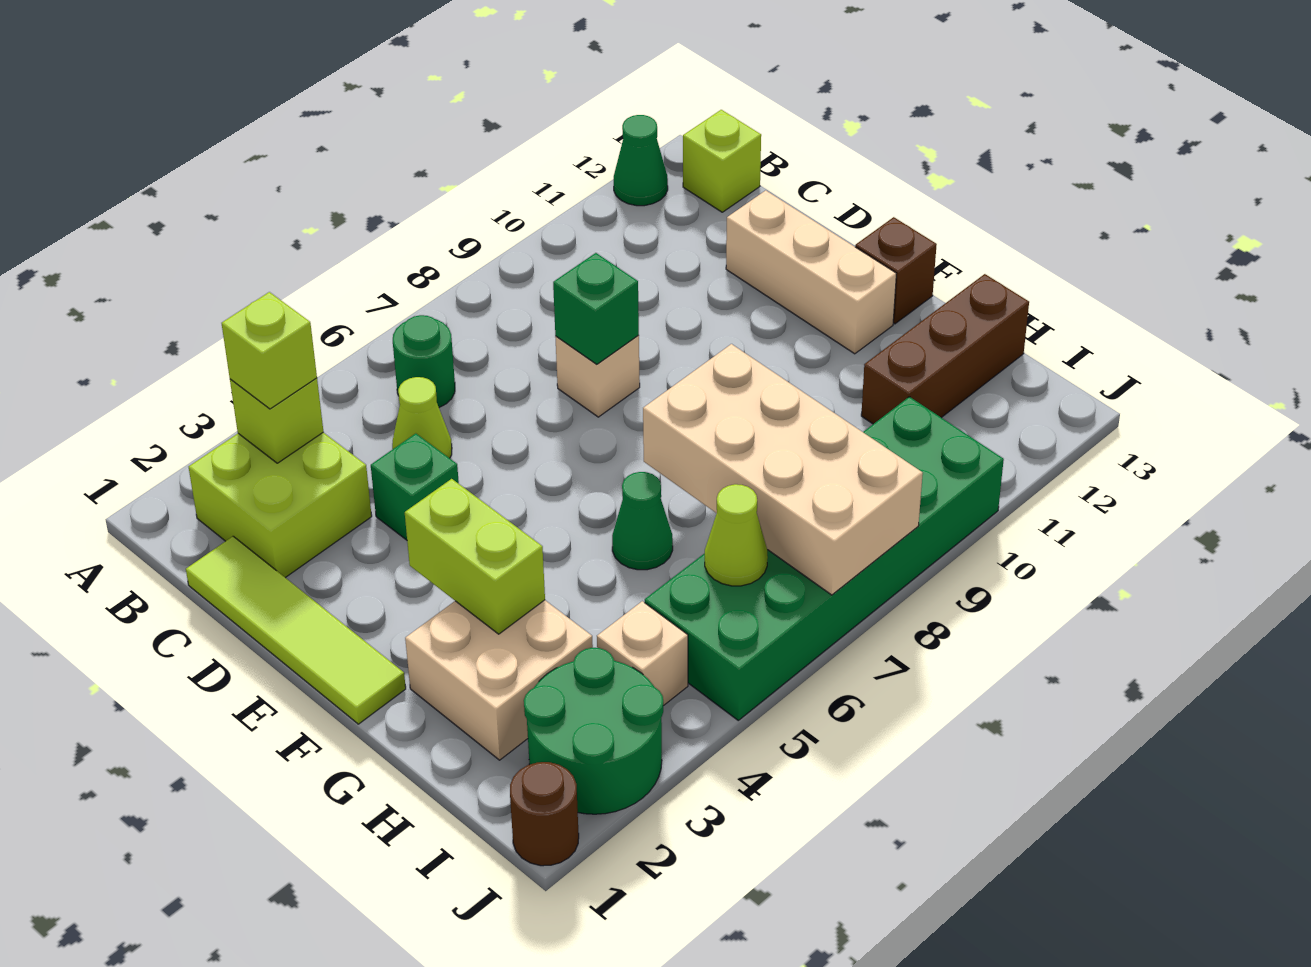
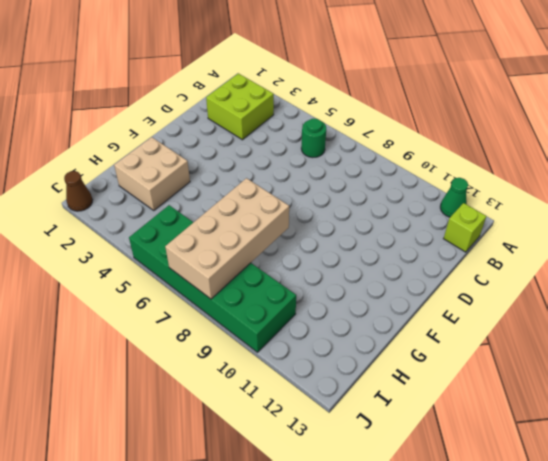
brown cone J1 level 1 -> brown round brick J1 level 1
none -> lime tile C1:F1 level 1
none -> lime cone C5 level 1
none -> green brick D4 level 1

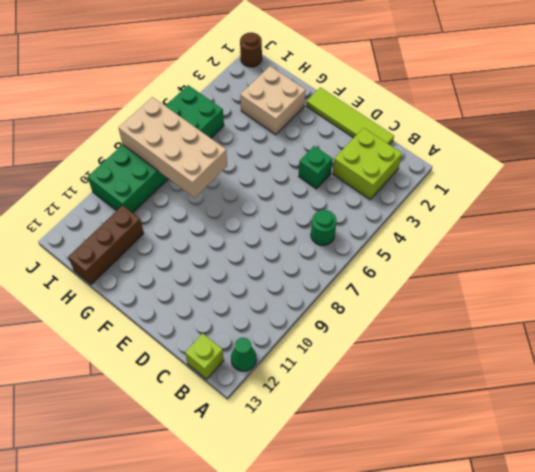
none -> lime cone C5 level 1
none -> tan brick D8 level 1
none -> tan brick D12:F12 level 1

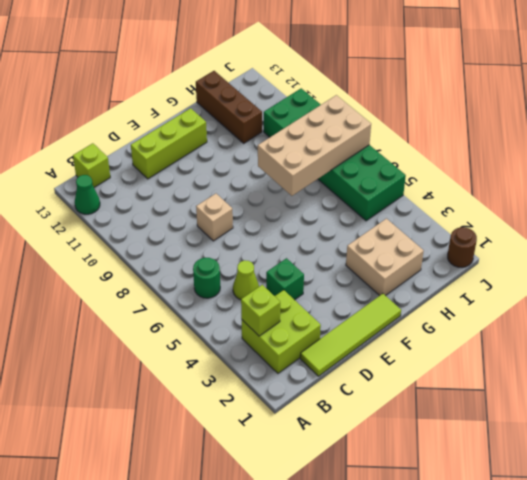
lime brick D12:F12 level 1 -> tan brick D12:F12 level 1
none -> brown brick F13 level 1
none -> green cone G6 level 1
none -> green round brick I2:J3 level 1

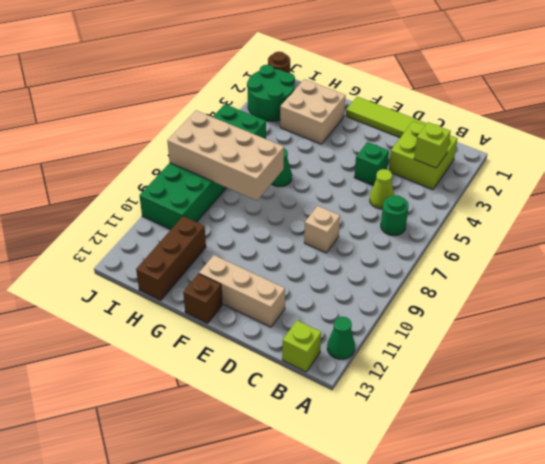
none -> tan brick I4 level 1
none -> green brick D8 level 2
none -> lime brick F3:G3 level 2

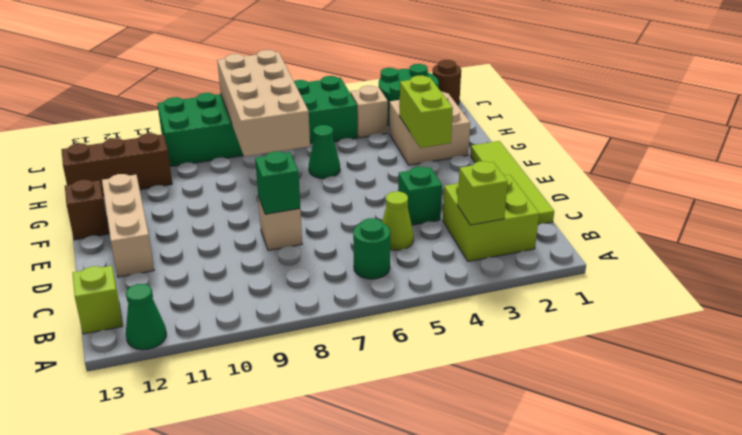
none -> lime cone I6 level 2
none -> lime brick B3 level 3

